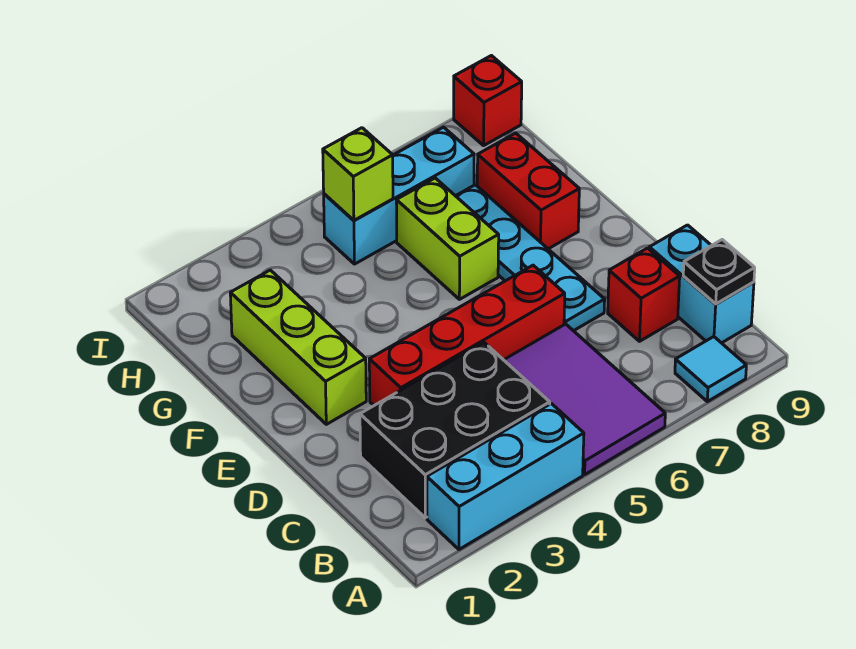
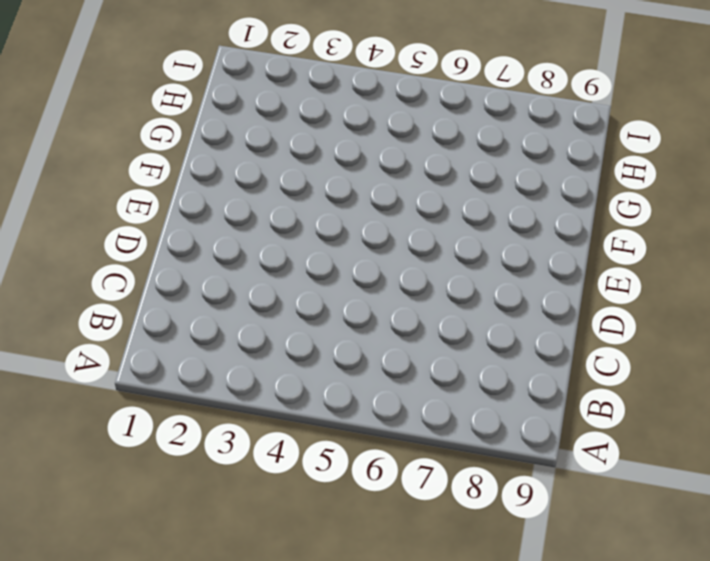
none -> cyan brick A2:A4 level 1
none -> purple tile A5:C6 level 1
none -> cyan tile A8 level 1

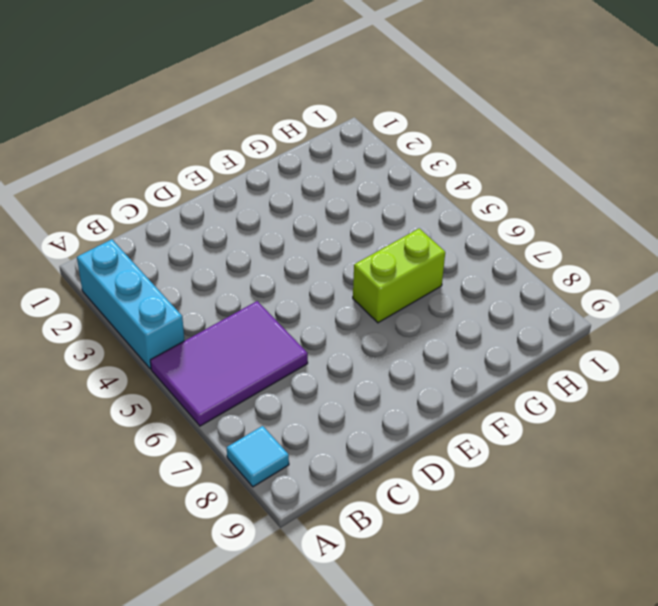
none -> black brick B2:C4 level 1
none -> cyan brick B9:C9 level 1
none -> red brick C8 level 1

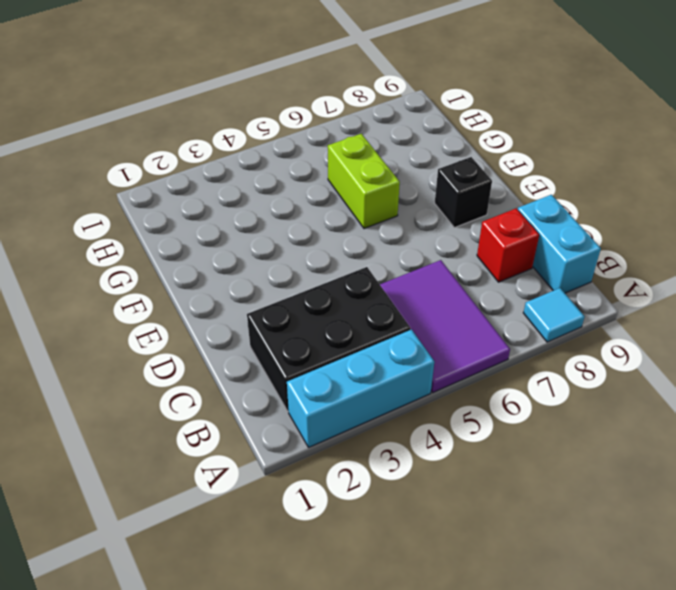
black brick E8 level 1 -> none
none -> red brick D3:D6 level 1
none -> cyan plate D7:G7 level 1
none -> lime brick E2:G2 level 1

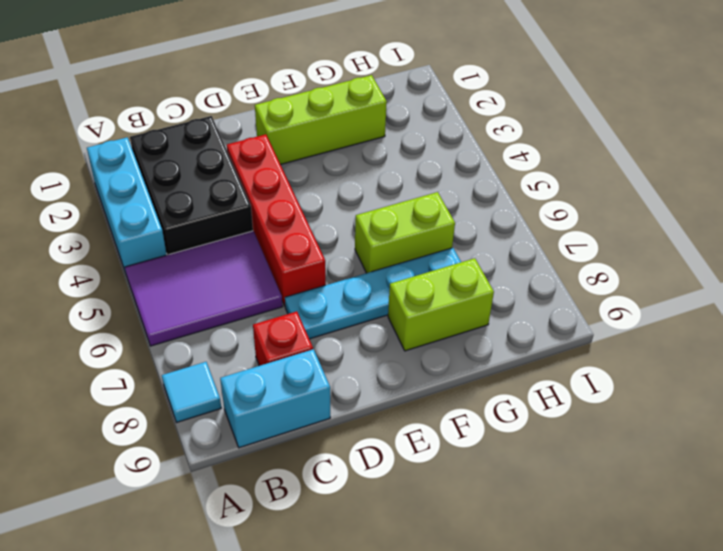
lime brick F8:G8 level 1 -> red brick F8:G8 level 1
none -> cyan brick H5:H7 level 1
none -> red brick I9 level 1
none -> black plate B9 level 2

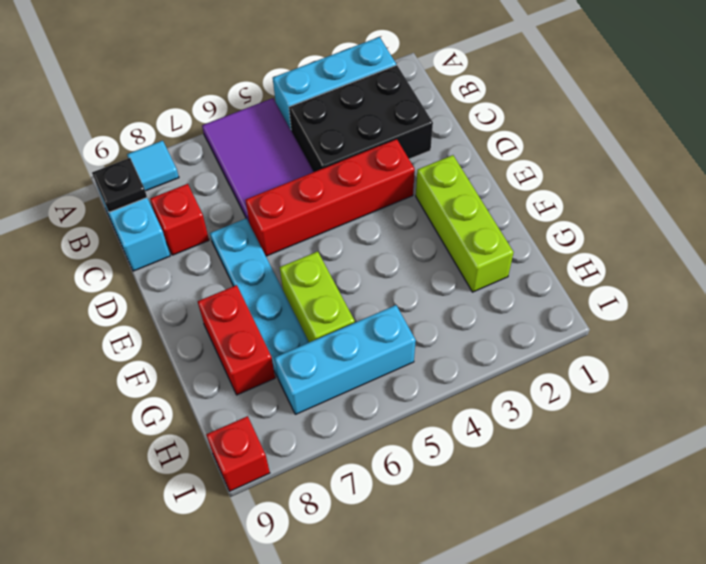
none -> lime brick H5 level 2

